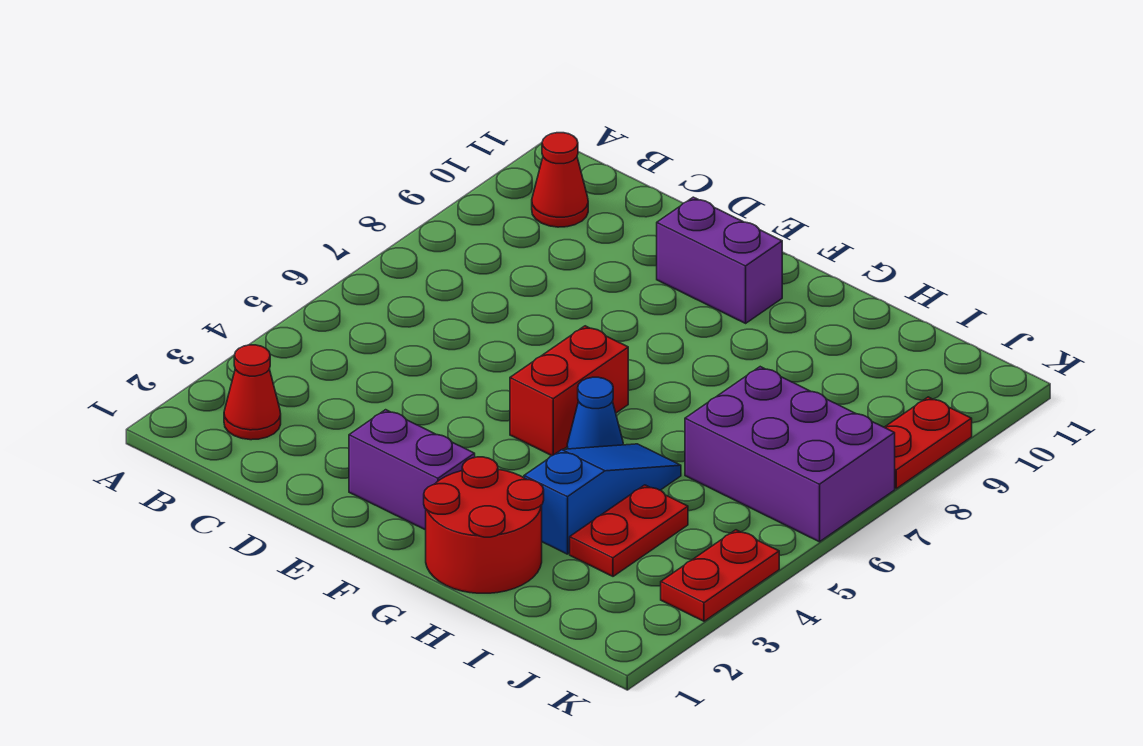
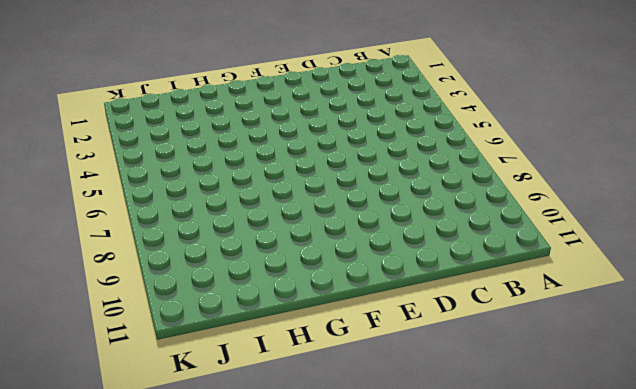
none -> red cone B2 level 1
none -> red cone B10 level 1
none -> purple brick E2:F2 level 1

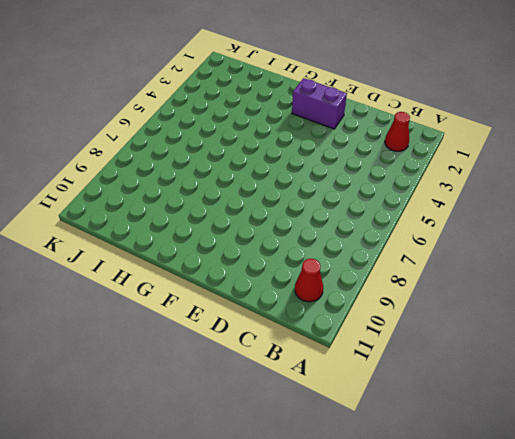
none -> purple brick E10:F10 level 1
none -> red brick F5:F6 level 1
none -> red round brick G1:H2 level 1

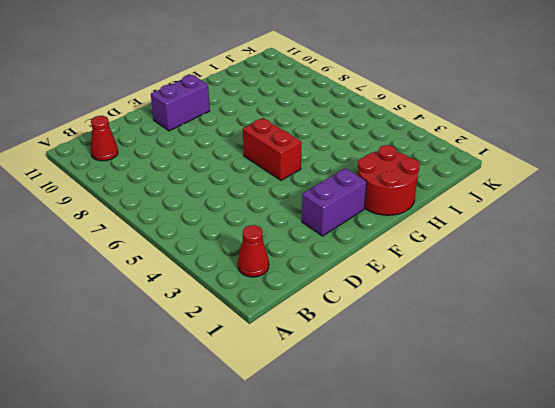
none -> blue cone G5 level 1
none -> blue slope H3:H5 level 1 top 3
none -> red plate I3:I4 level 1

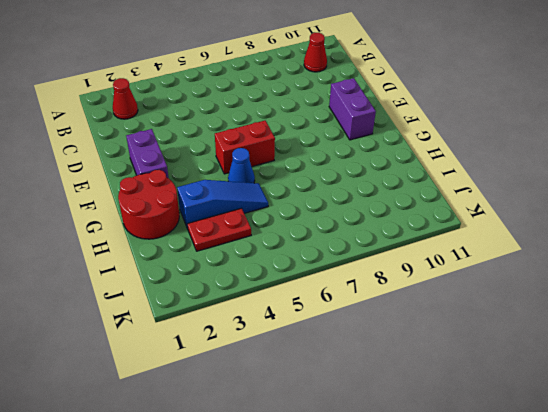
none -> purple brick I6:K7 level 1
none -> red plate K3:K4 level 1
none -> red plate K8:K9 level 1

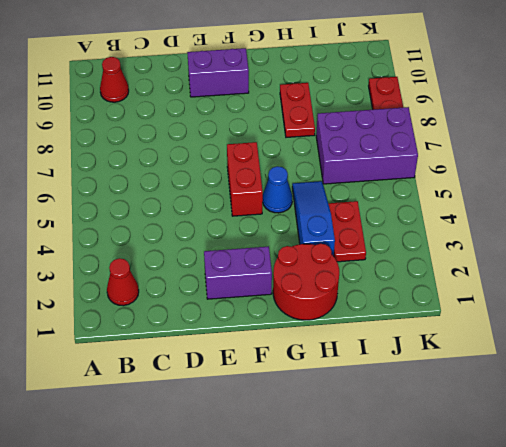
red plate H8:H9 level 1 -> red plate K3:K4 level 1

